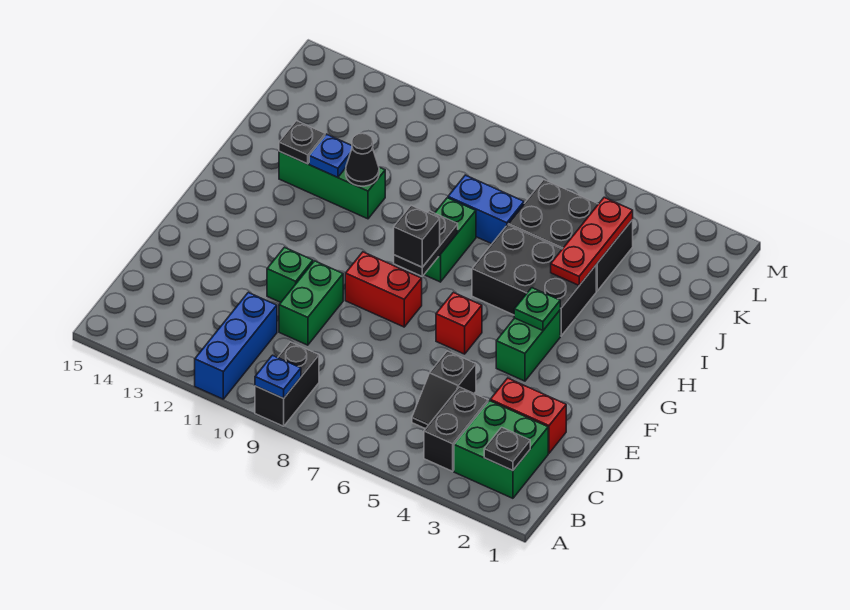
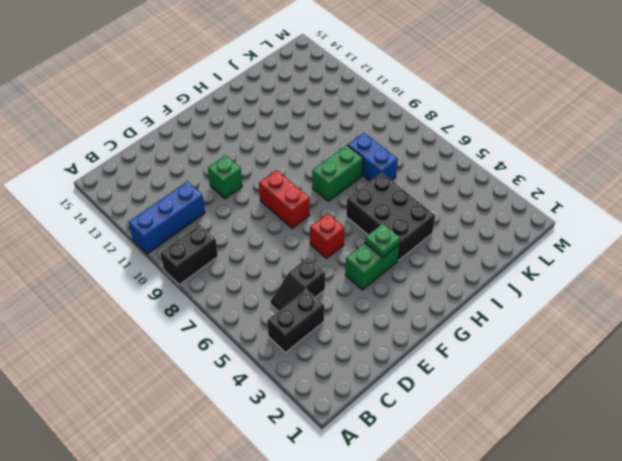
none -> green brick B2:C3 level 1
none -> red brick D2:D3 level 1
none -> green brick D10:E10 level 1

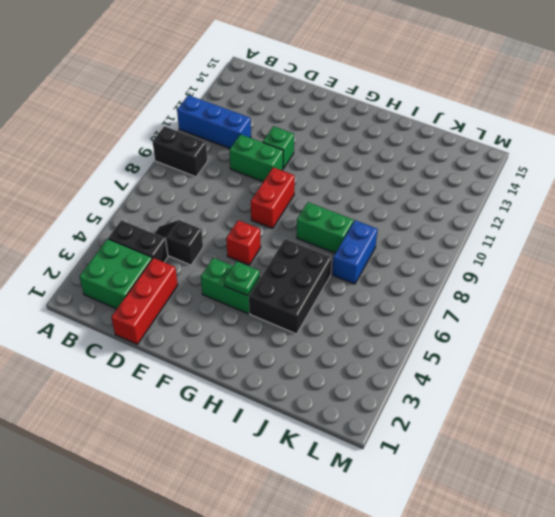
red brick D1:D3 level 1 -> red brick D2:D3 level 1
none -> green brick I11:I13 level 1
none -> black brick J4:K6 level 1
none -> blue plate A9 level 2

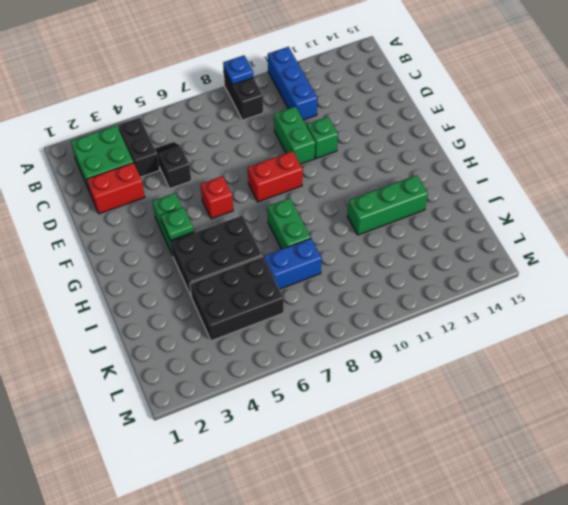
none -> black plate B2 level 2
none -> black plate G8:H8 level 2
none -> red plate I4:K4 level 2

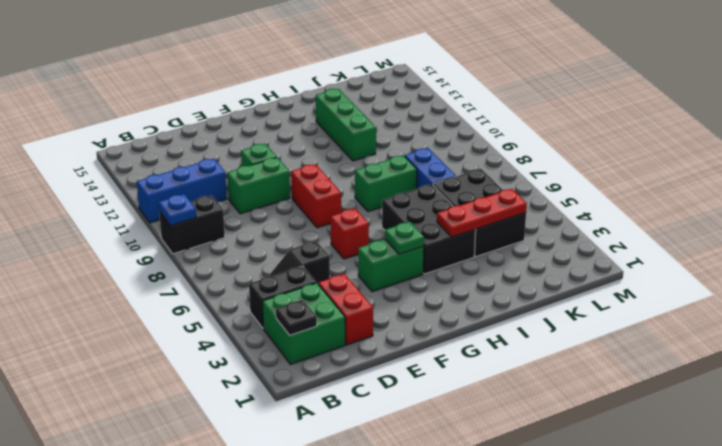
none -> black plate G8:H8 level 2
none -> black cone I11 level 2
none -> blue plate I12 level 2

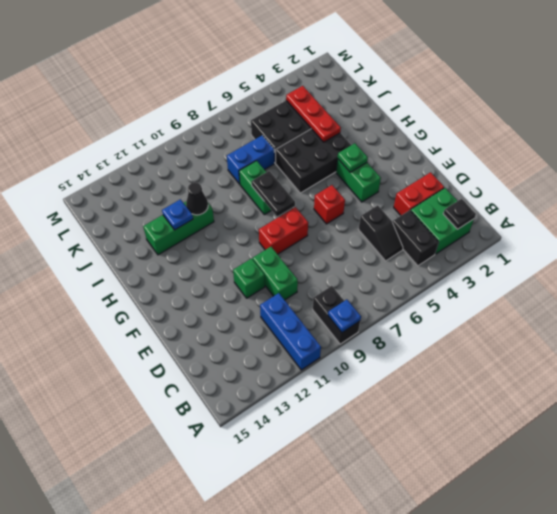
none -> black plate I13 level 2
none -> black brick G8 level 3

